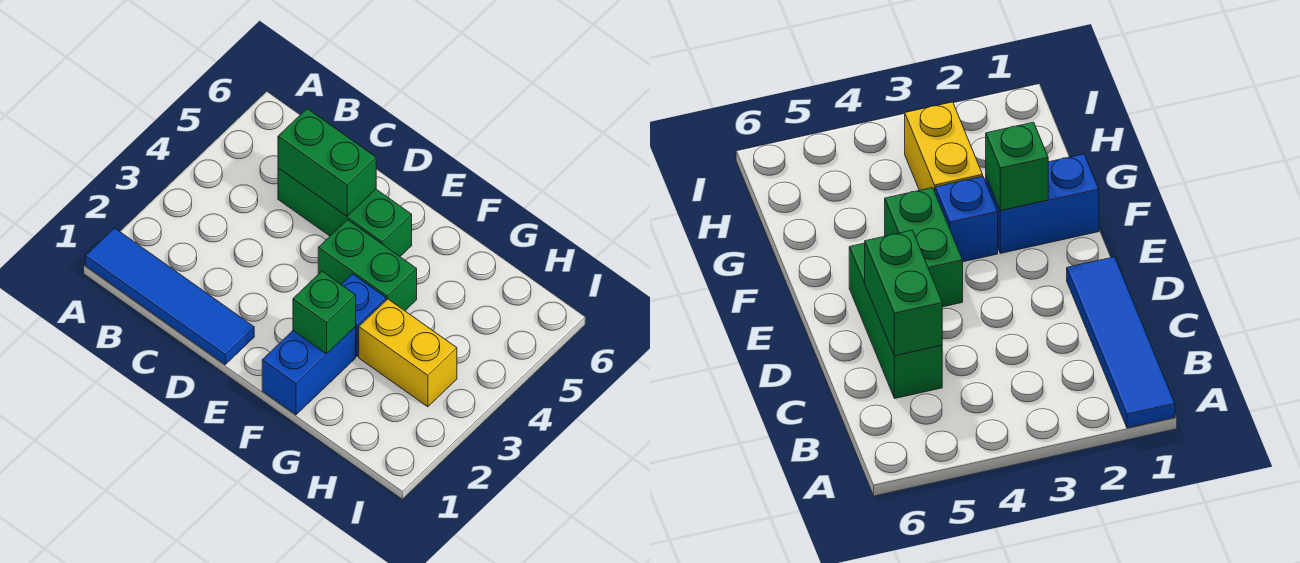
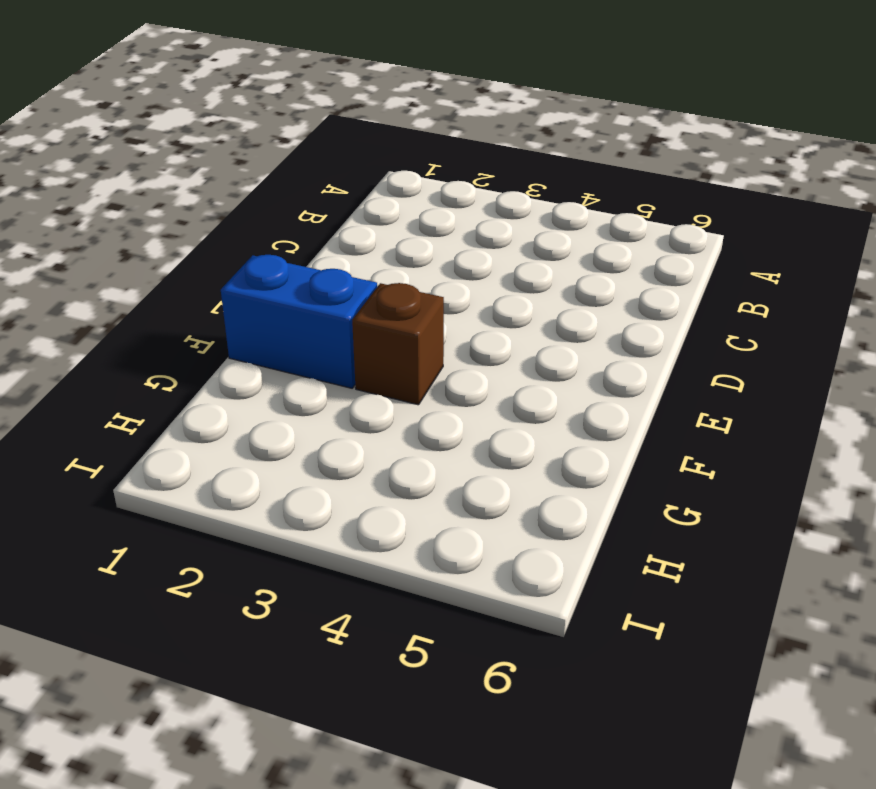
brown brick F3 level 1 -> blue brick F3 level 1
none -> blue tile A1:D1 level 1
none -> green brick C5:E5 level 1

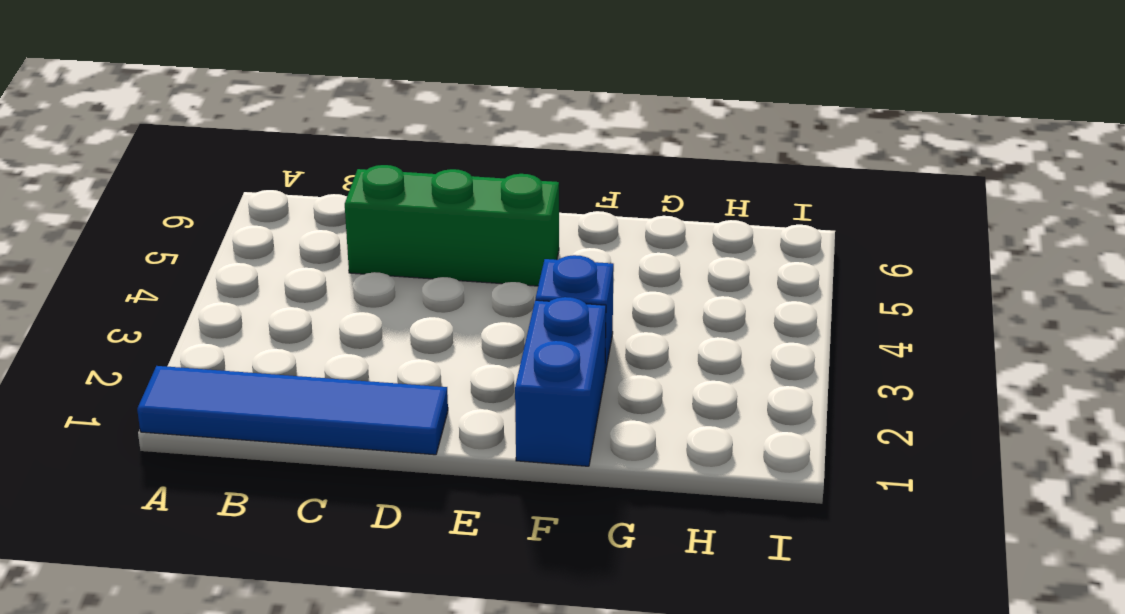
none -> green brick E4:F4 level 1
none -> yellow brick G3:H3 level 1

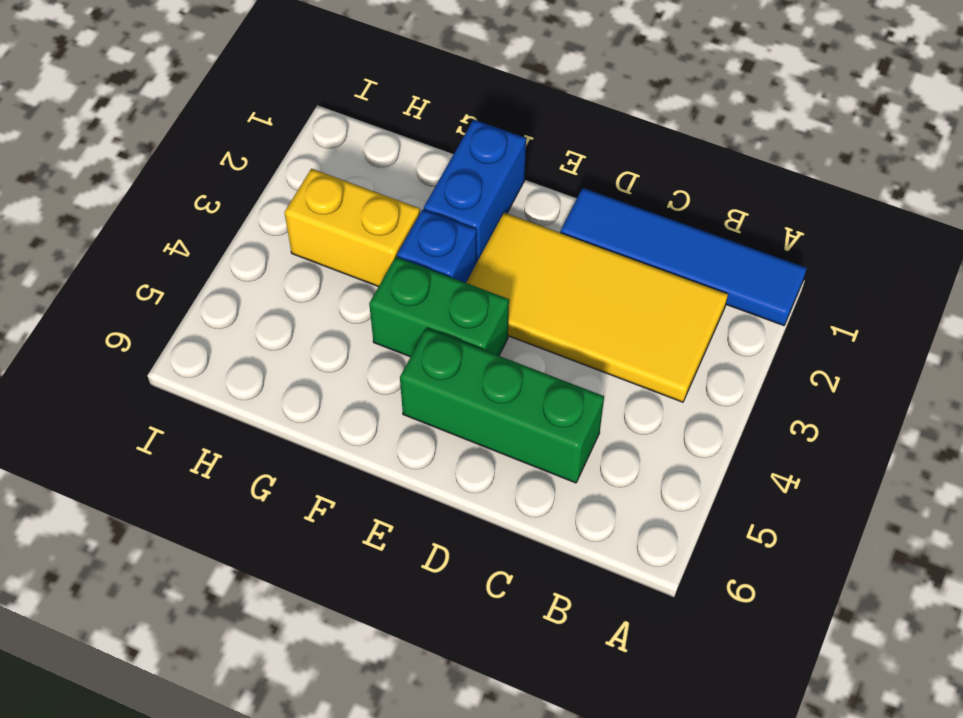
yellow tile B2:E3 level 1 -> none
none -> green brick C5:D5 level 2
none -> green brick F2 level 2

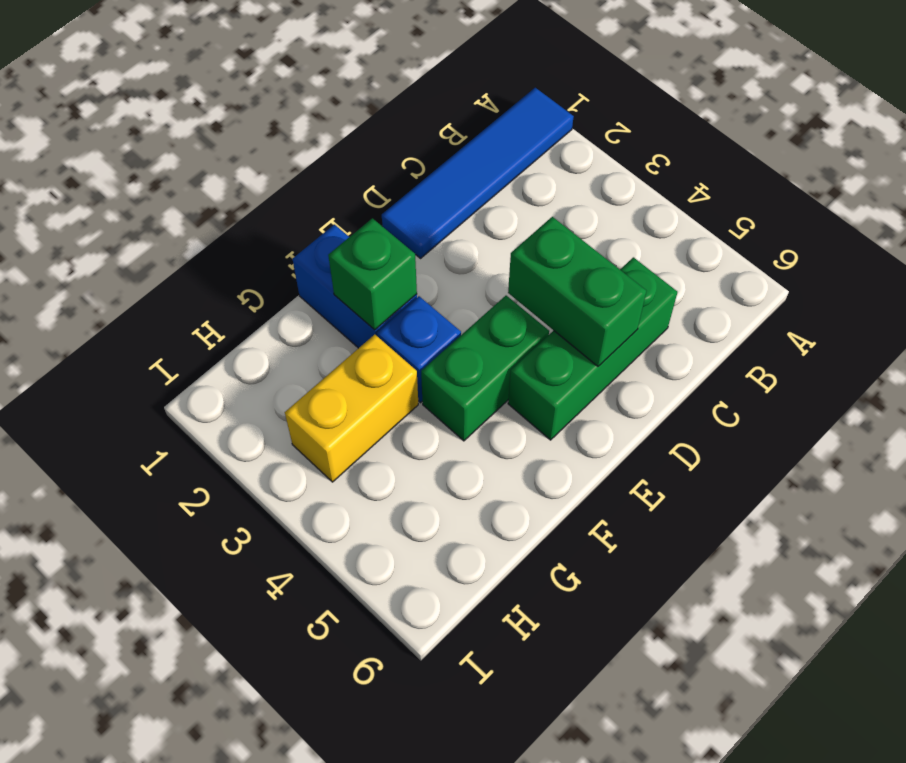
green brick D4:D5 level 2 -> green brick C5:D5 level 2

